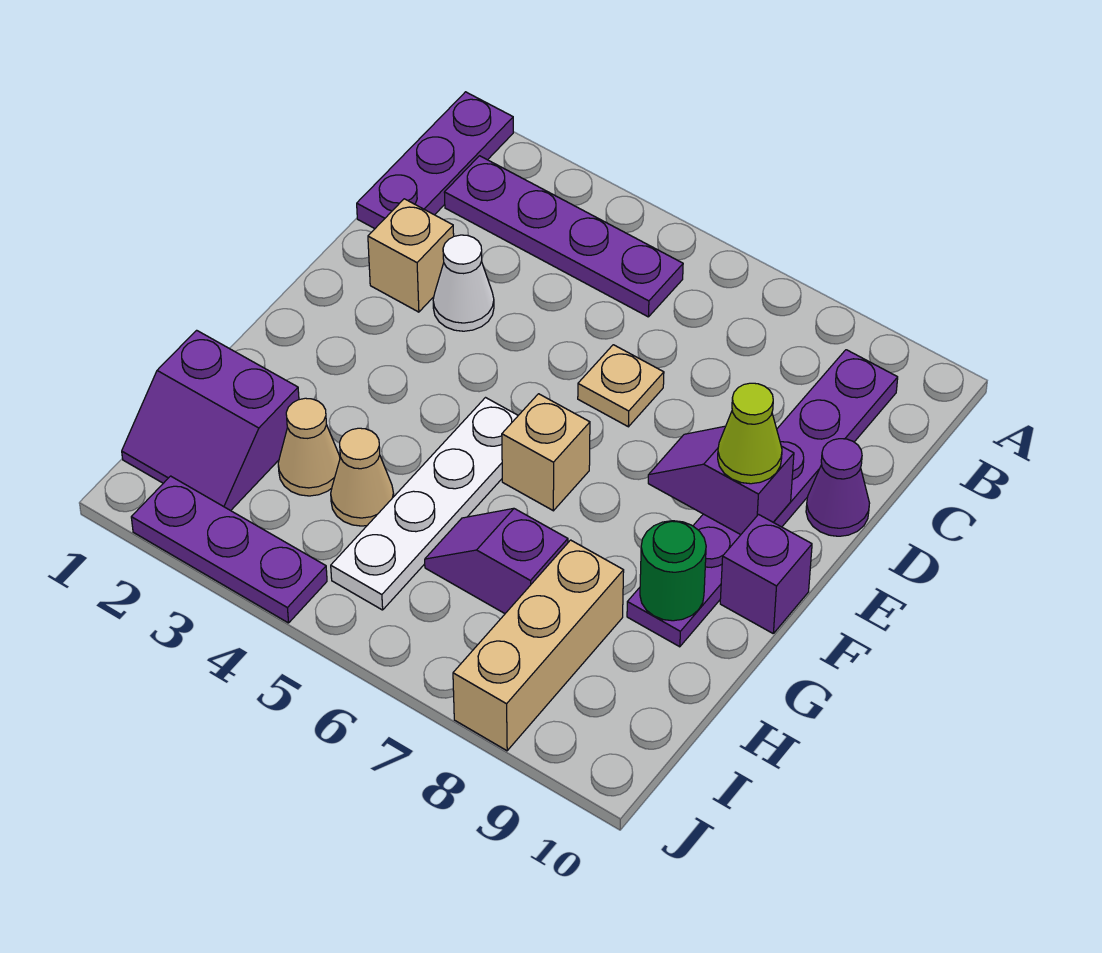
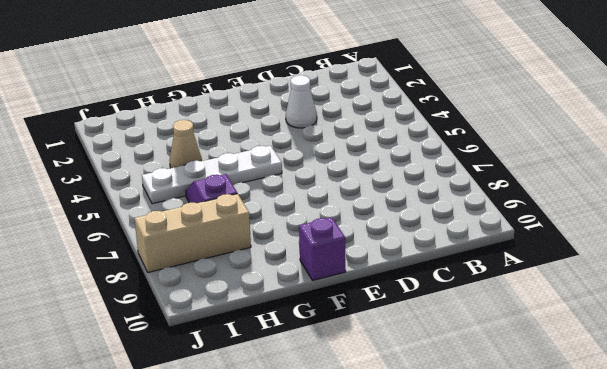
none -> purple plate A1:C1 level 1
none -> purple plate B2:B5 level 1
none -> purple plate B9:G9 level 1

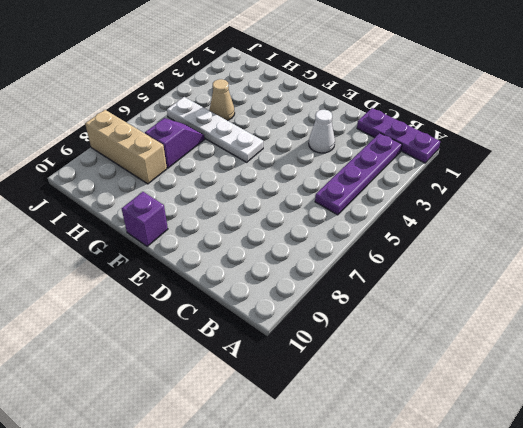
none -> purple plate B9:G9 level 1
none -> tan brick D2 level 1
none -> tan plate D6 level 1

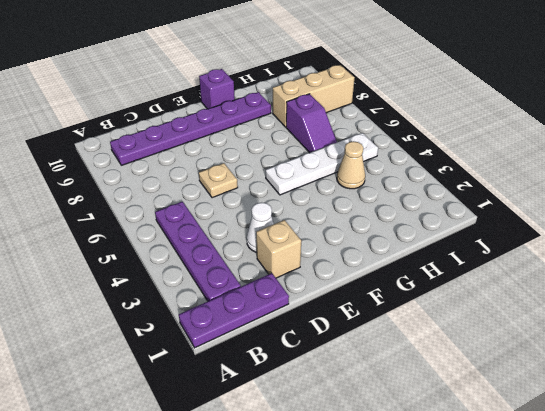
none -> purple cone D10 level 1
none -> tan brick F6 level 1
none -> purple slope H1:I2 level 1 top H

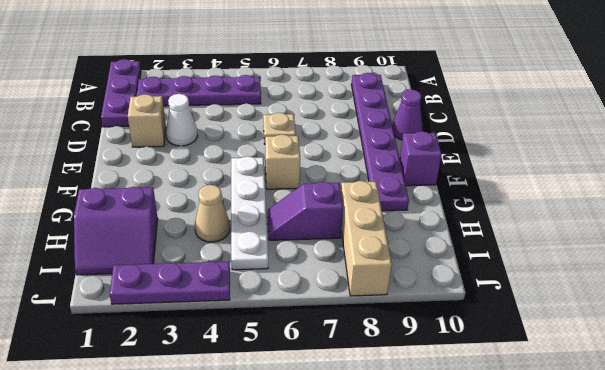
none -> tan cone H3 level 1
none -> purple slope E8:E9 level 2 top 9
none -> green round brick G9 level 2

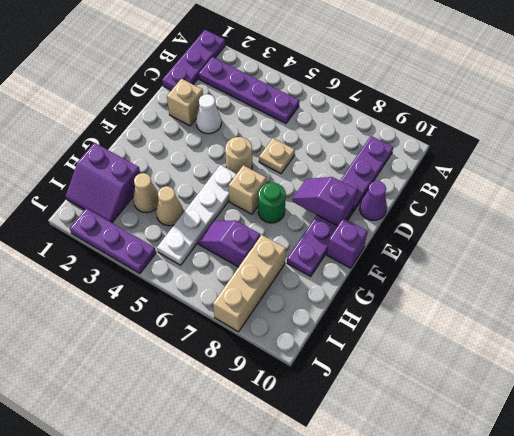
tan round brick E5 level 1 -> none
green round brick F7 level 1 -> green round brick G9 level 2
none -> lime cone E9 level 3

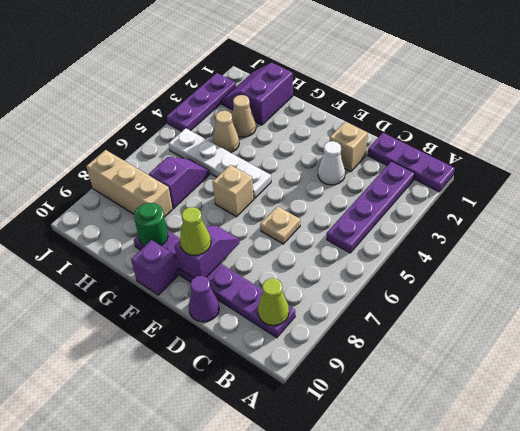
lime cone B9 level 2 -> none

